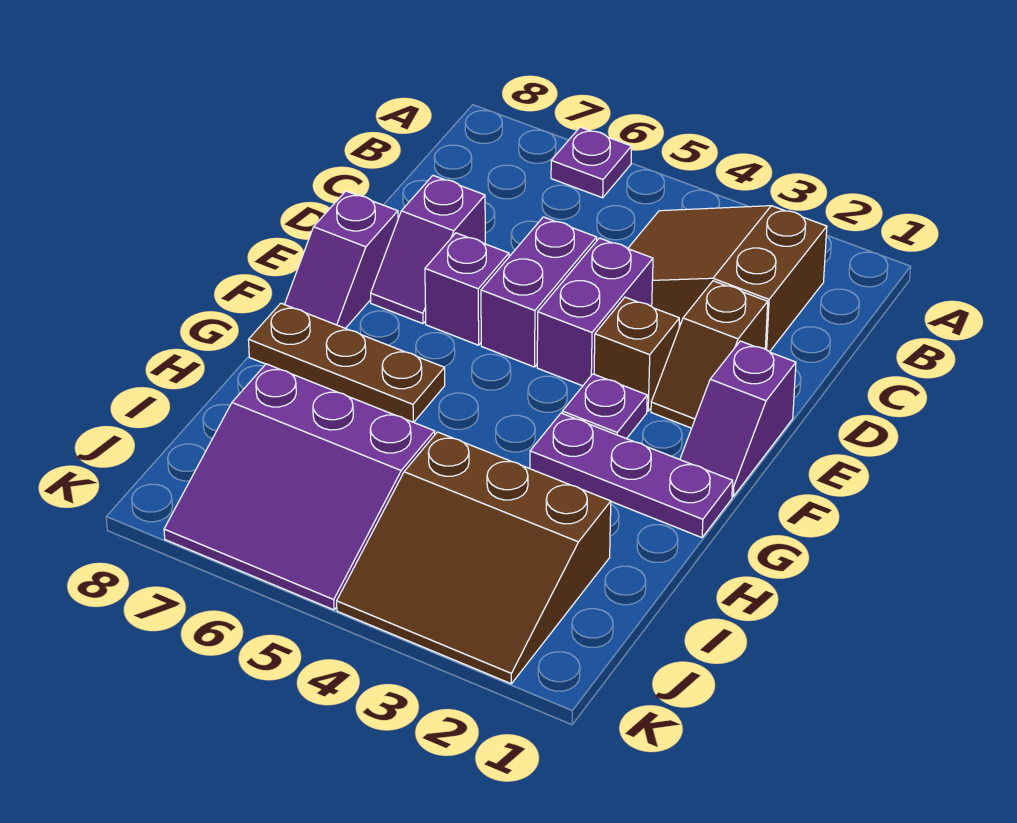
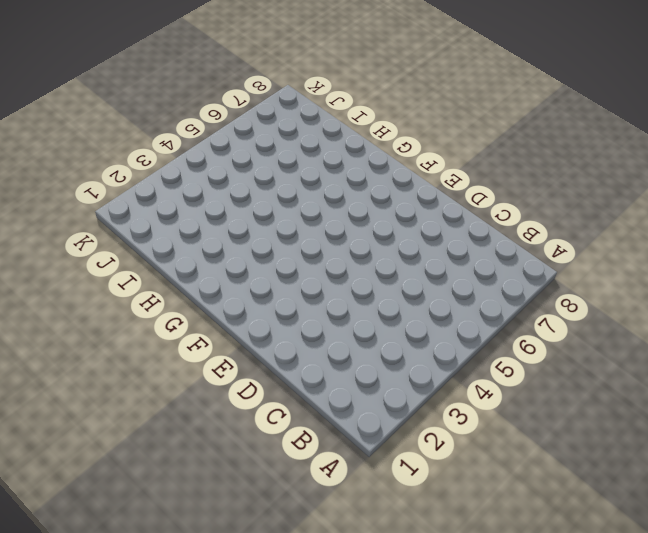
none -> purple plate A6 level 1
none -> brown slope B2:C4 level 1 top 2
none -> brown slope D2:E2 level 1 top D

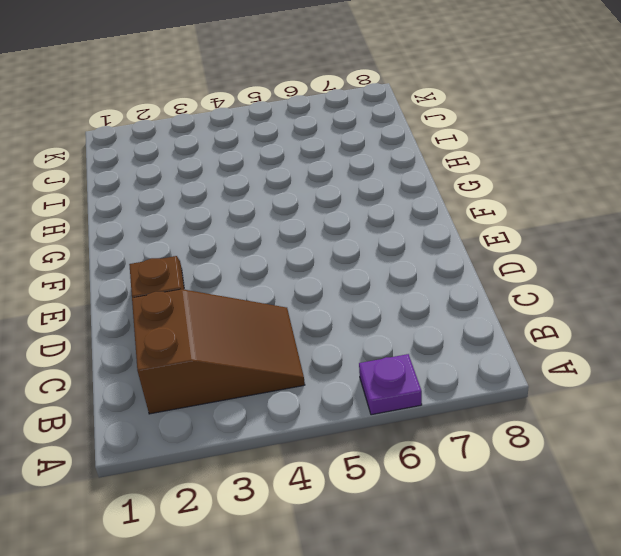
none -> purple brick D4:E4 level 1
none -> purple brick D5:E5 level 1
none -> purple slope D7:E7 level 1 top D

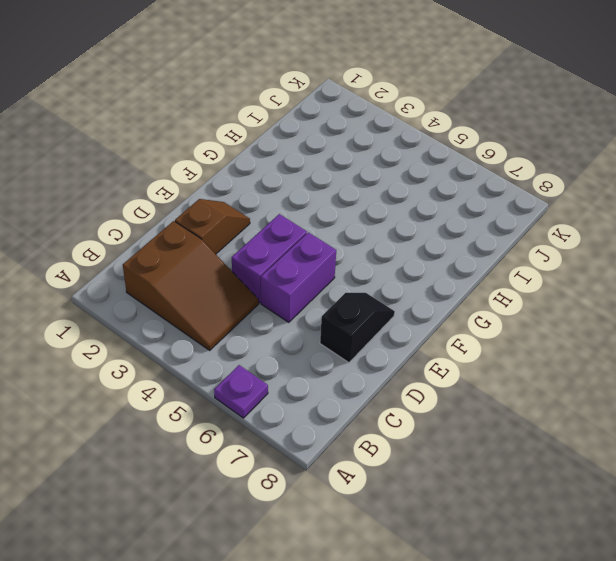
black slope D7:E7 level 1 top D -> purple slope D7:E7 level 1 top D
none -> purple slope E1:F1 level 1 top E
none -> brown brick E3 level 1
none -> purple brick E6 level 1

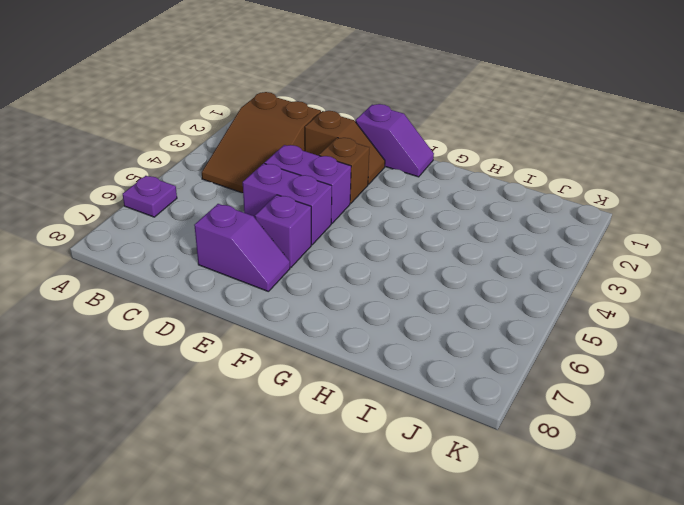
none -> purple slope E8:F8 level 1 top E
none -> purple plate F3 level 1
none -> purple plate G1:G3 level 1

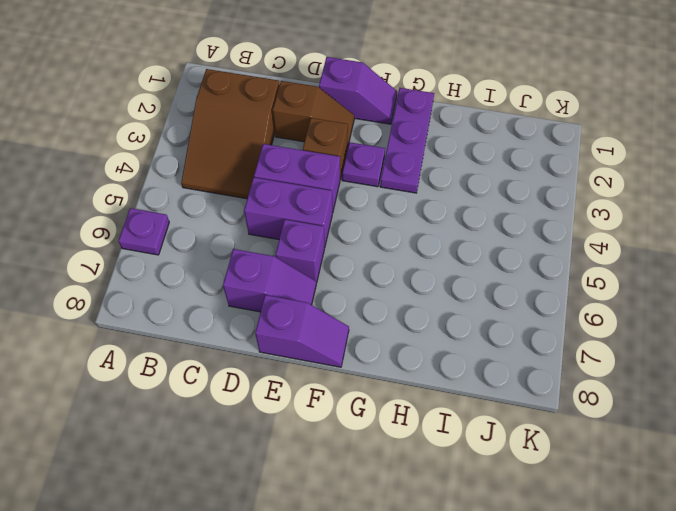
none -> brown plate G6:G8 level 1
none -> brown slope I2:K4 level 1 top I
none -> purple slope I5:K7 level 1 top I

